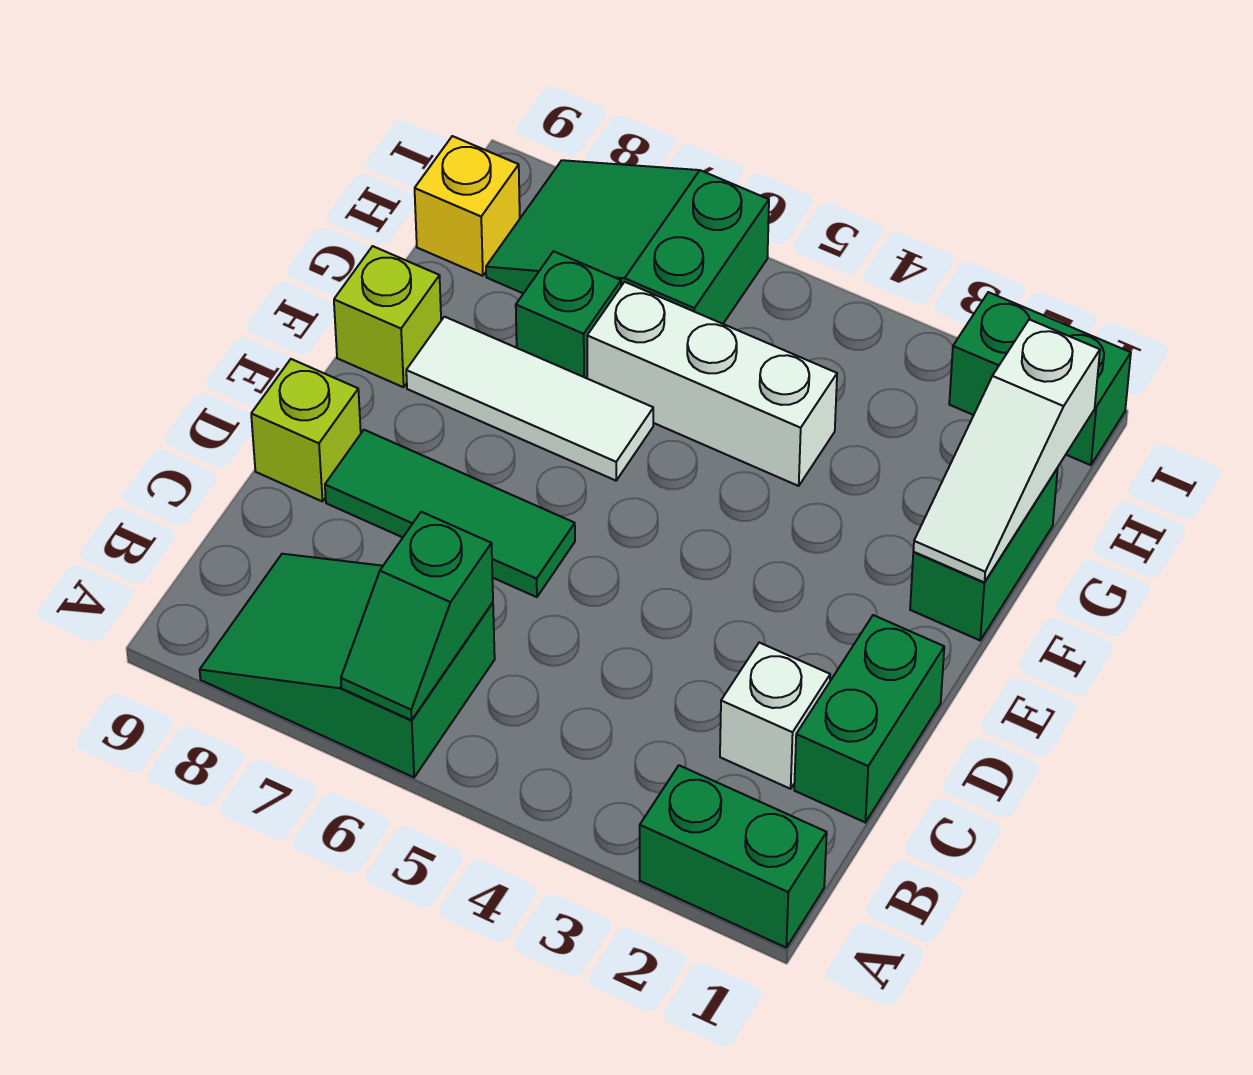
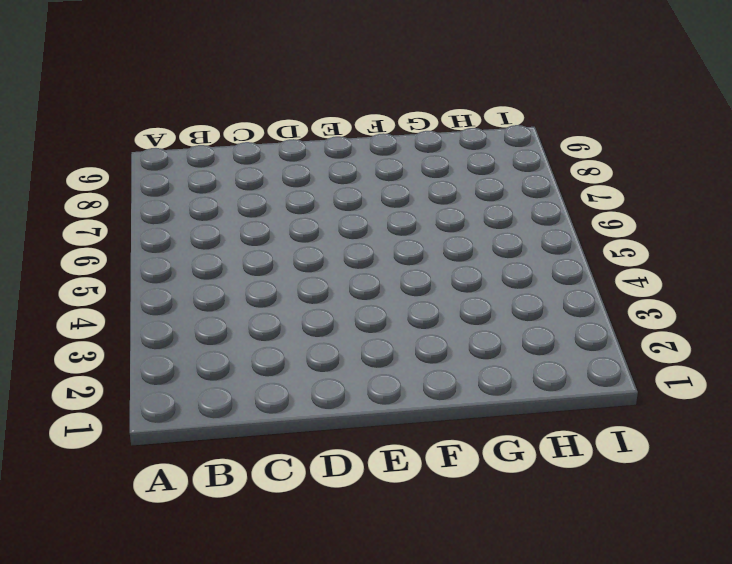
none -> green brick A1:A2 level 1
none -> green slope A6:B8 level 1 top 6
none -> green brick C1:D1 level 1

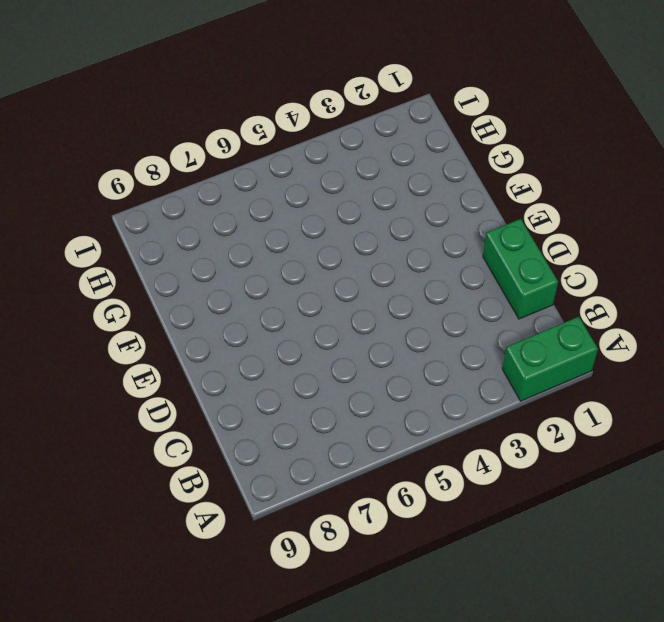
none -> green slope A6:B8 level 1 top 6
none -> white brick C2 level 1
none -> green tile D6:D8 level 1

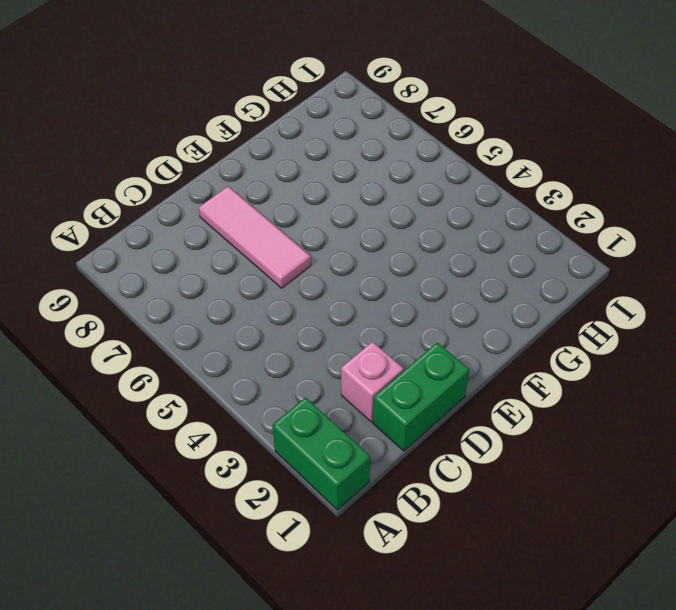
pink brick C2 level 1 -> white brick C2 level 1
pink tile D6:D8 level 1 -> green tile D6:D8 level 1
none -> green slope A6:B8 level 1 top 6
none -> lime brick D9 level 1
none -> green brick F1:G1 level 1

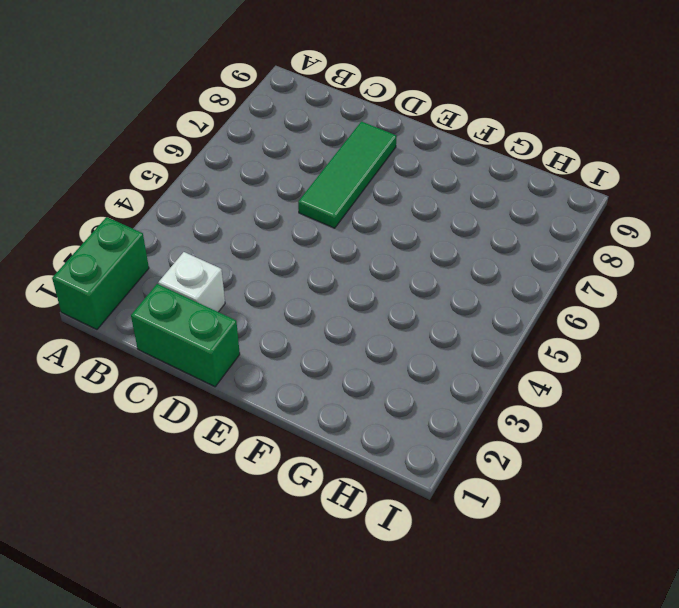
none -> green slope A6:B8 level 1 top 6
none -> lime brick D9 level 1
none -> green brick F1:G1 level 1

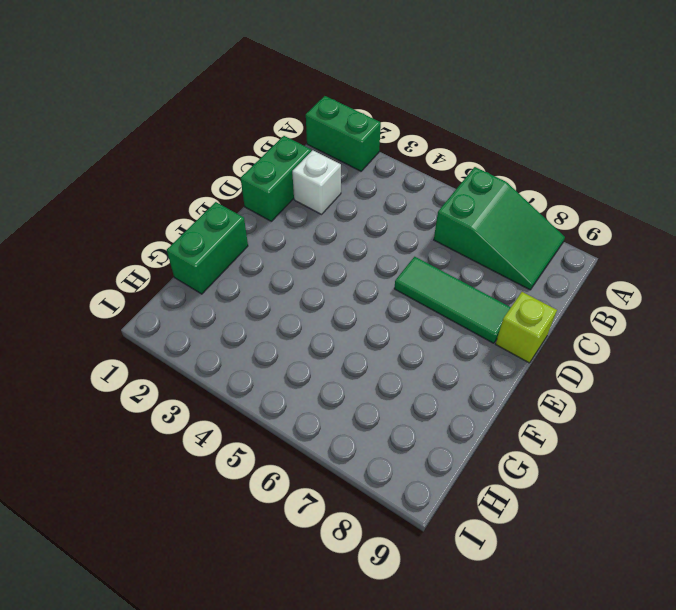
none -> white tile F6:F8 level 1
none -> lime brick F9 level 1
none -> white brick G4:G6 level 1

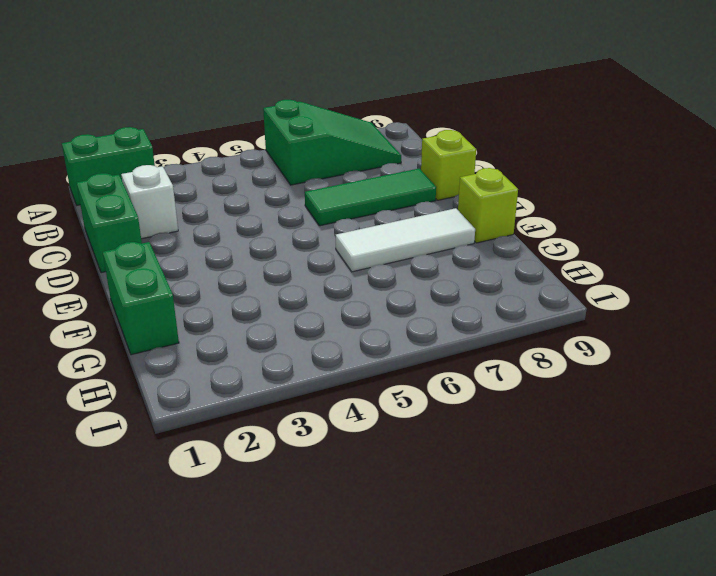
none -> white brick G4:G6 level 1
none -> green brick G7 level 1
none -> green slope H6:I8 level 1 top 6

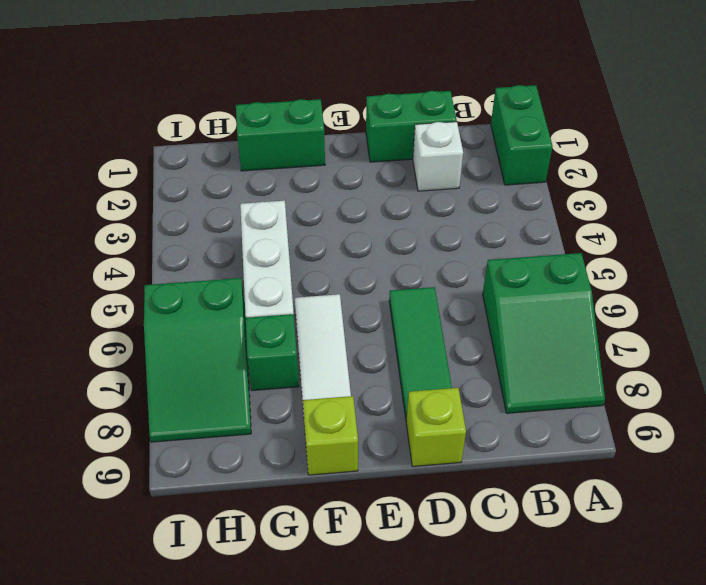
none -> yellow brick H9 level 1
none -> green brick I1:I2 level 1
none -> green slope A6:B6 level 2 top B

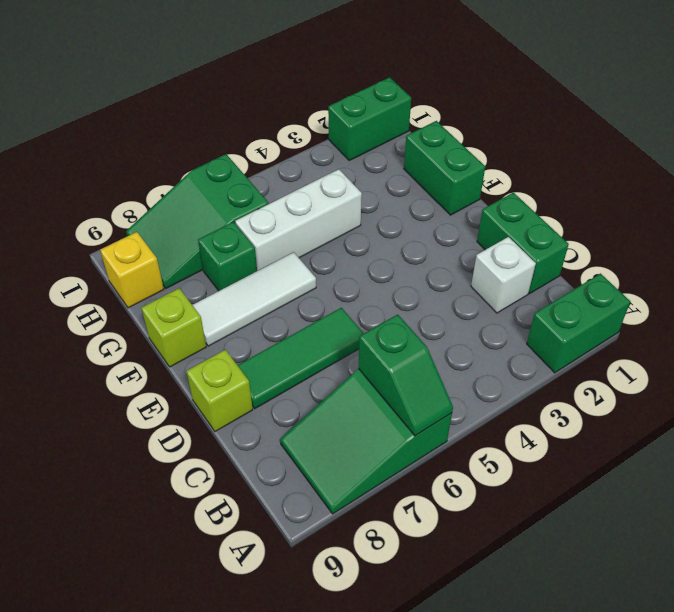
none -> white slope F1:H1 level 2 top H

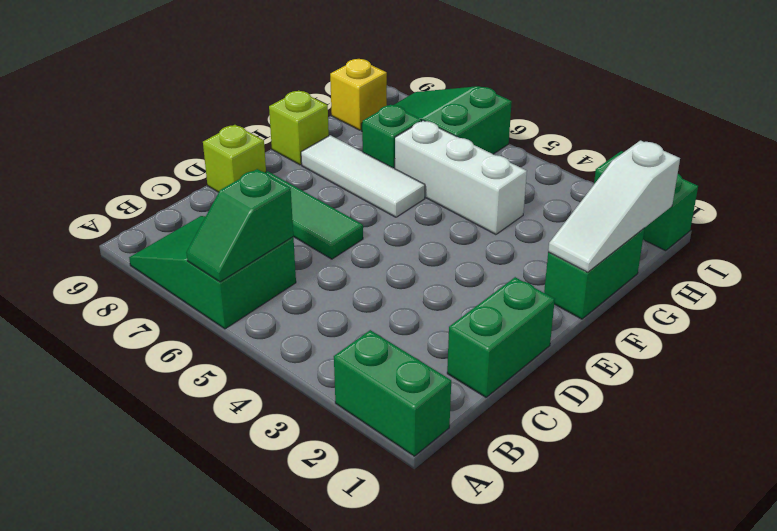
none -> white brick C2 level 1

